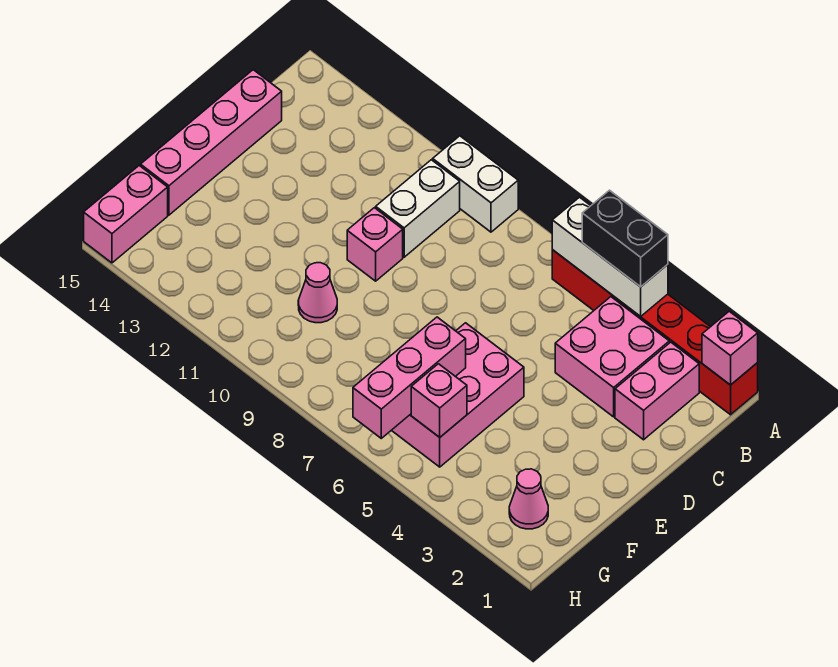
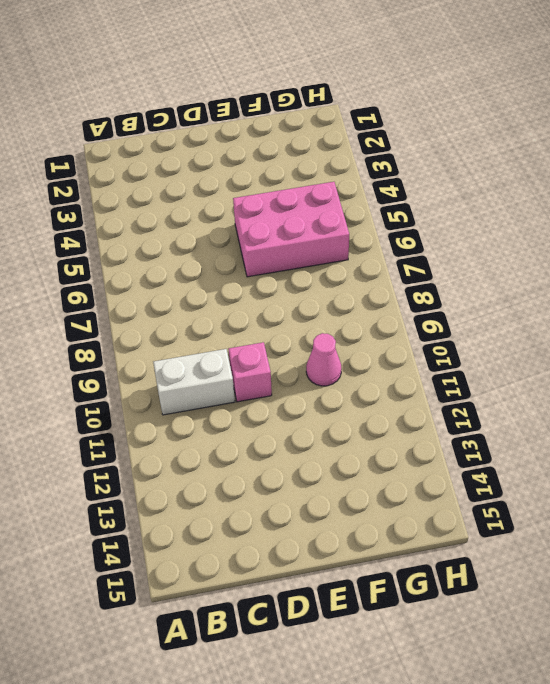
none -> red brick A1:A6 level 1
none -> white brick A9:A10 level 1
none -> pink brick B2:C2 level 1

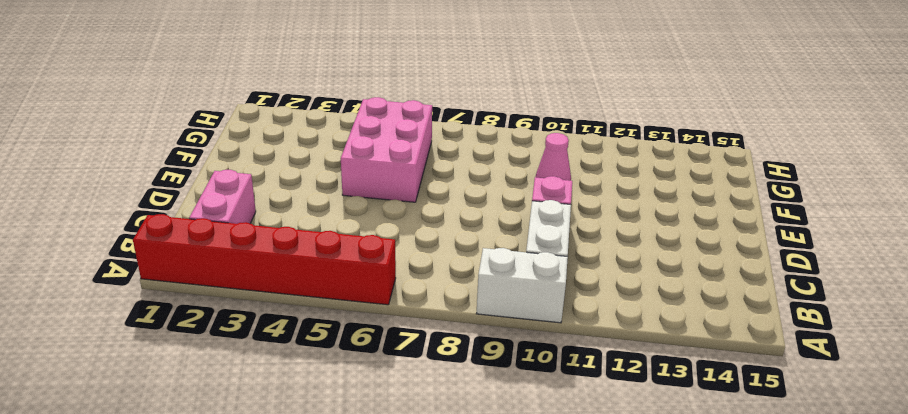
none -> pink brick B3:C4 level 1
none -> pink brick C15:F15 level 1
none -> pink cone G2 level 1

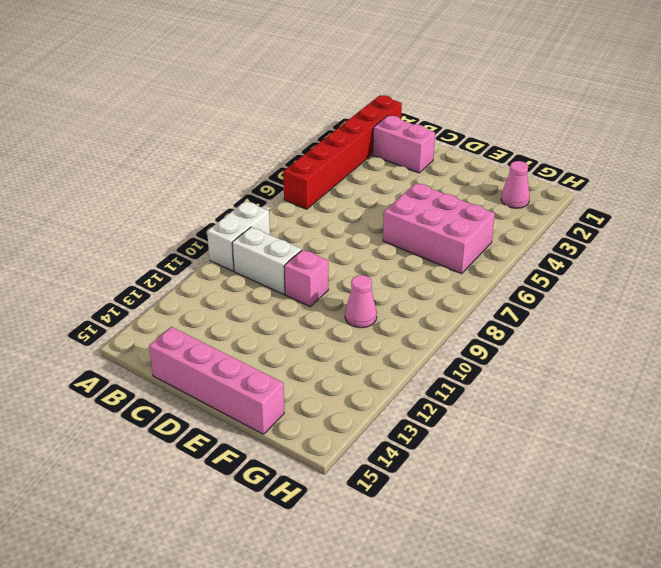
none -> pink brick B3:C4 level 1
none -> pink brick G15:H15 level 1
none -> pink brick A1 level 2

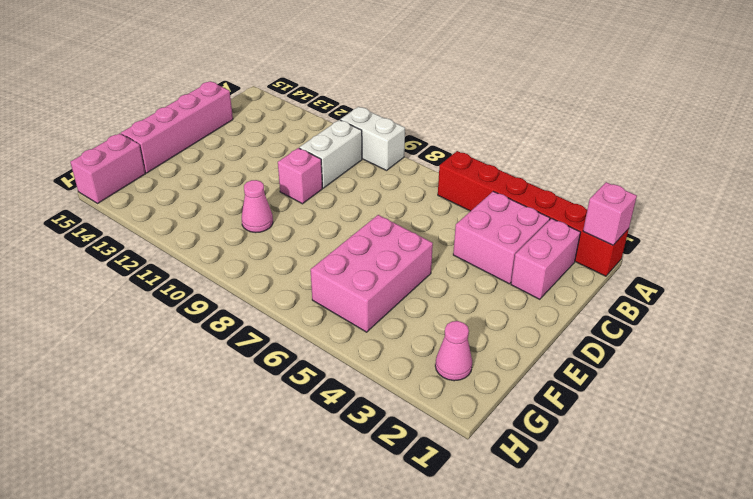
none -> white brick A4:A6 level 2
none -> pink brick F6:H6 level 2
none -> pink brick G5 level 2

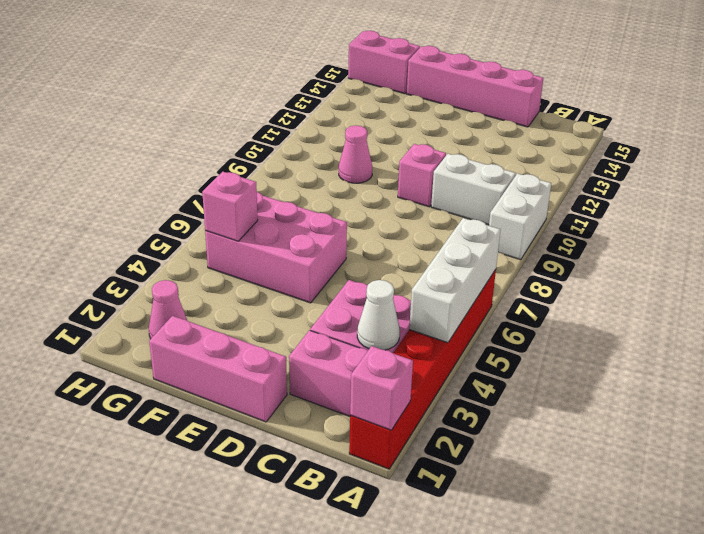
white cone B3 level 2 -> none
pink brick D1:F1 level 1 -> pink brick F6:H6 level 2
none -> black brick A4:A5 level 3

